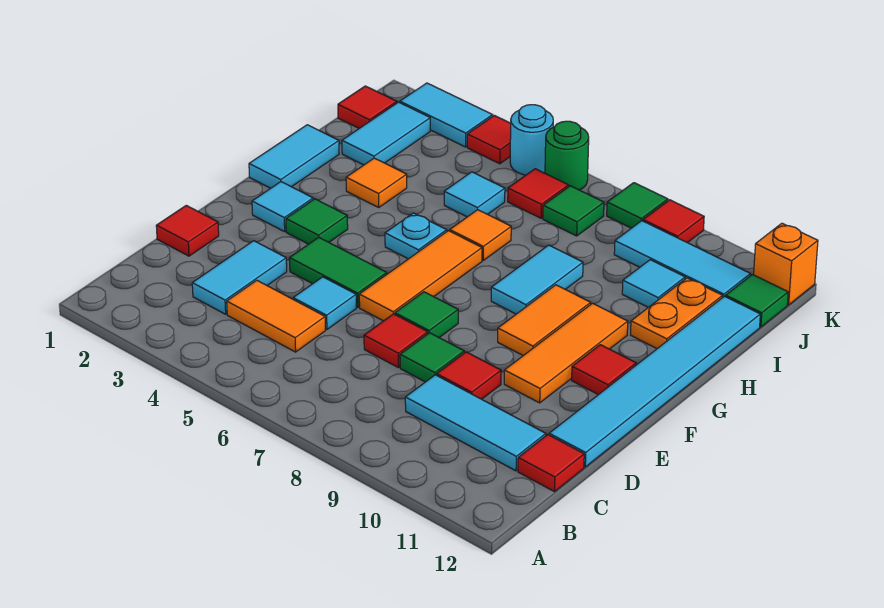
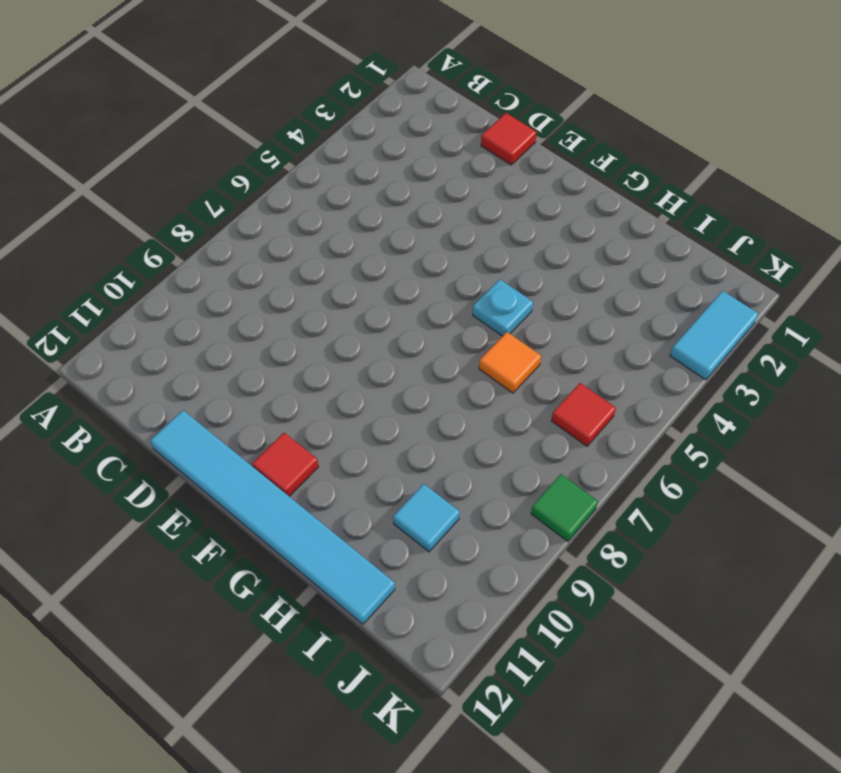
none -> cyan tile C3:D3 level 1
none -> orange tile C4:C5 level 1
none -> cyan tile C9:C11 level 1
none -> red tile C12 level 1

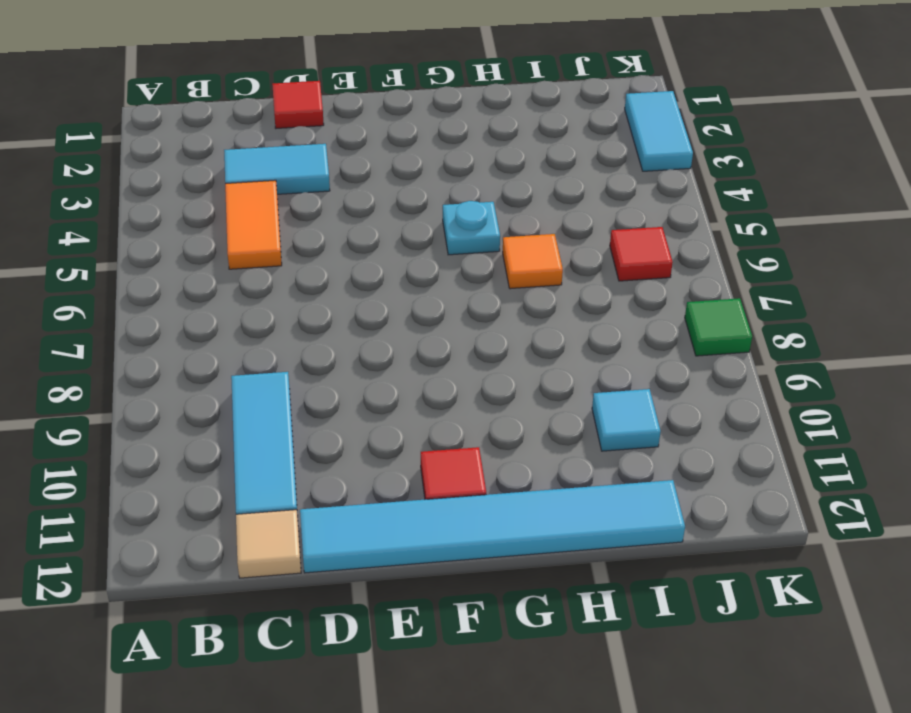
tan tile C12 level 1 -> red tile C12 level 1
none -> cyan tile D5 level 1
none -> red tile D7 level 1
none -> green tile D8 level 1
none -> red tile D9 level 1

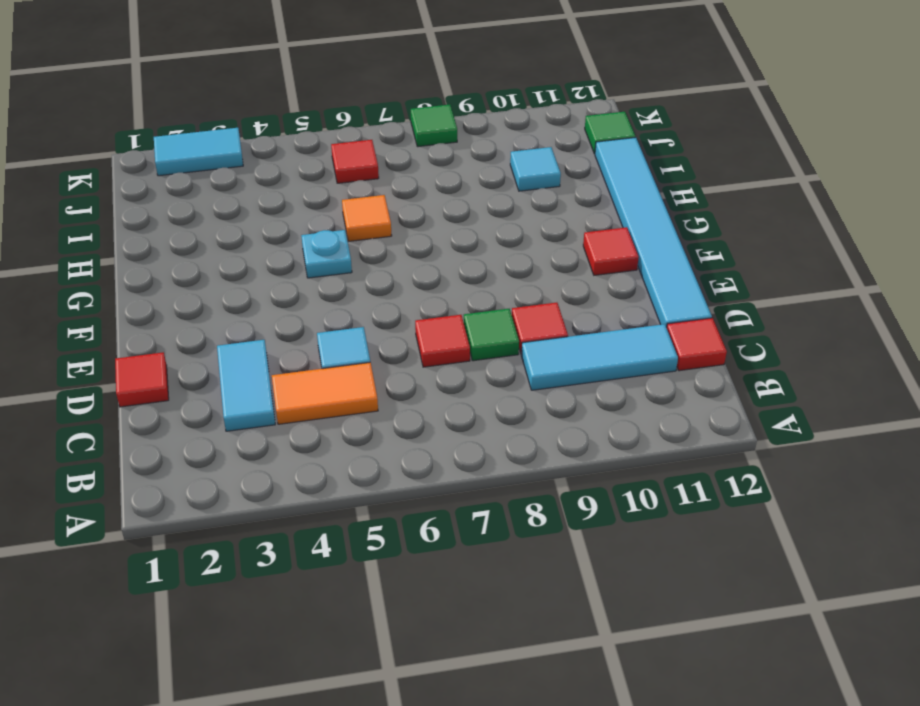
none -> green tile E4:E5 level 1
none -> orange tile E6:G6 level 1
none -> green tile E7 level 1
none -> orange tile E10:G10 level 1

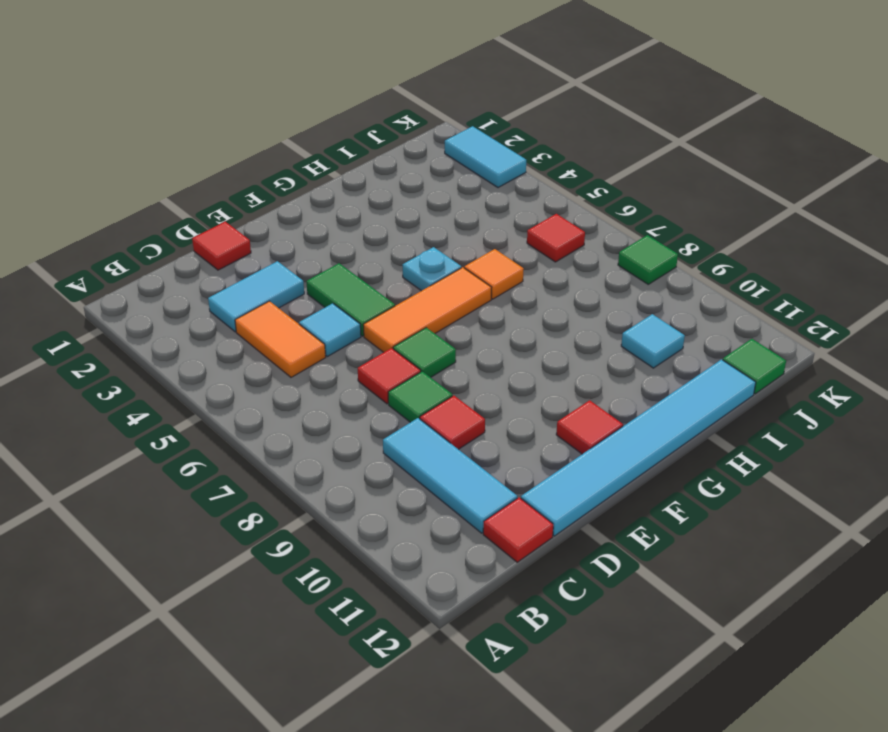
none -> orange tile E10:G10 level 1
none -> cyan tile F2 level 1
none -> green tile F3 level 1
none -> orange tile F9:G9 level 1

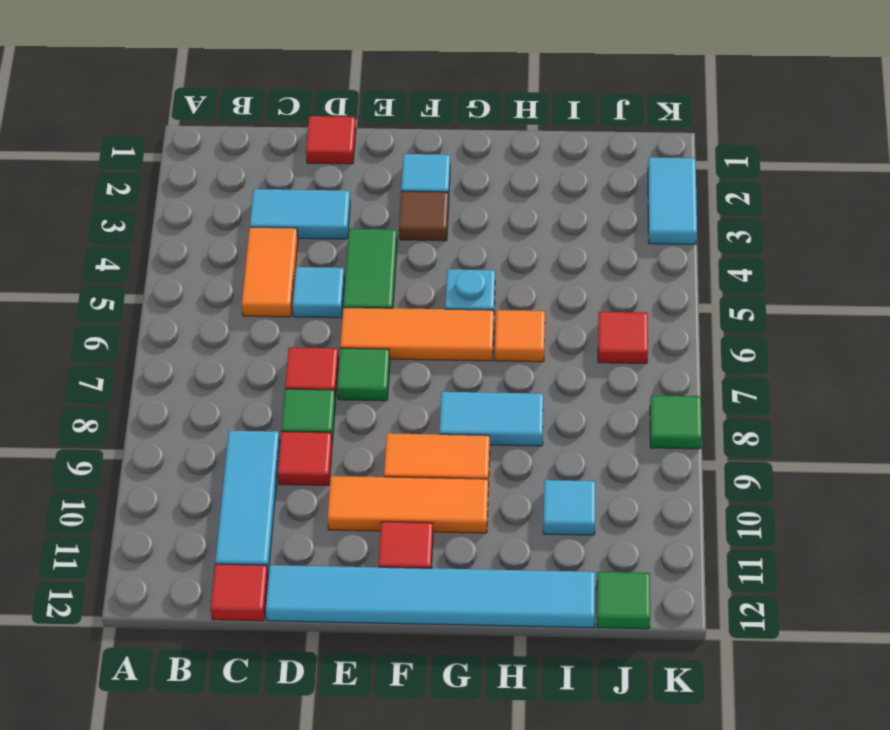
brown tile F3 level 1 -> green tile F3 level 1
none -> cyan tile G1:H1 level 1
none -> orange tile H3 level 1
none -> orange plate H11:I11 level 1
none -> cyan tile I2:J2 level 1

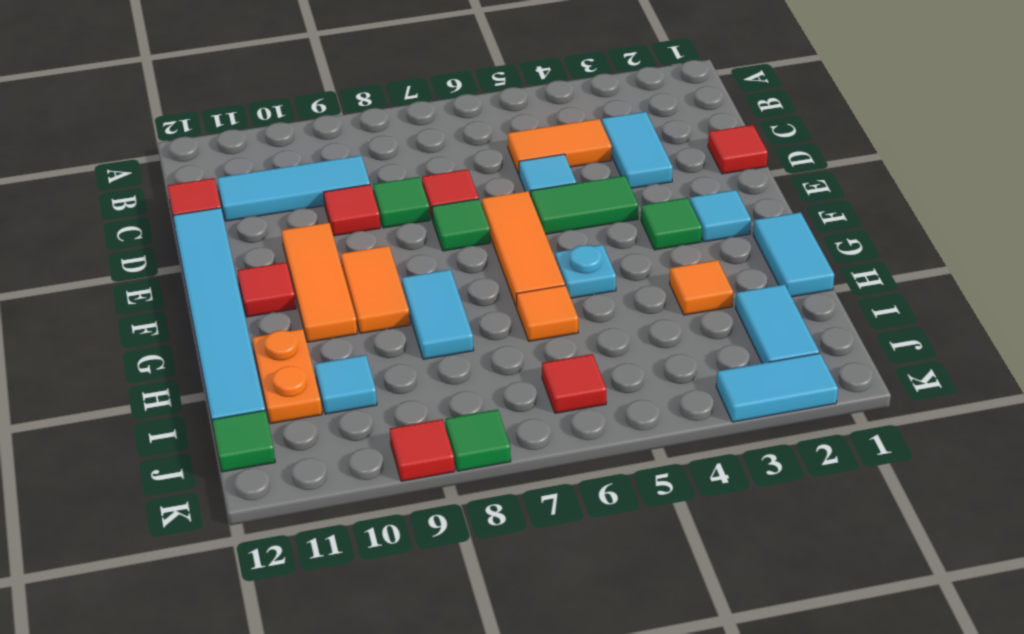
none -> cyan tile I5 level 1
none -> red tile J1 level 1
none -> green tile J7 level 1
none -> cyan tile J9:J11 level 1

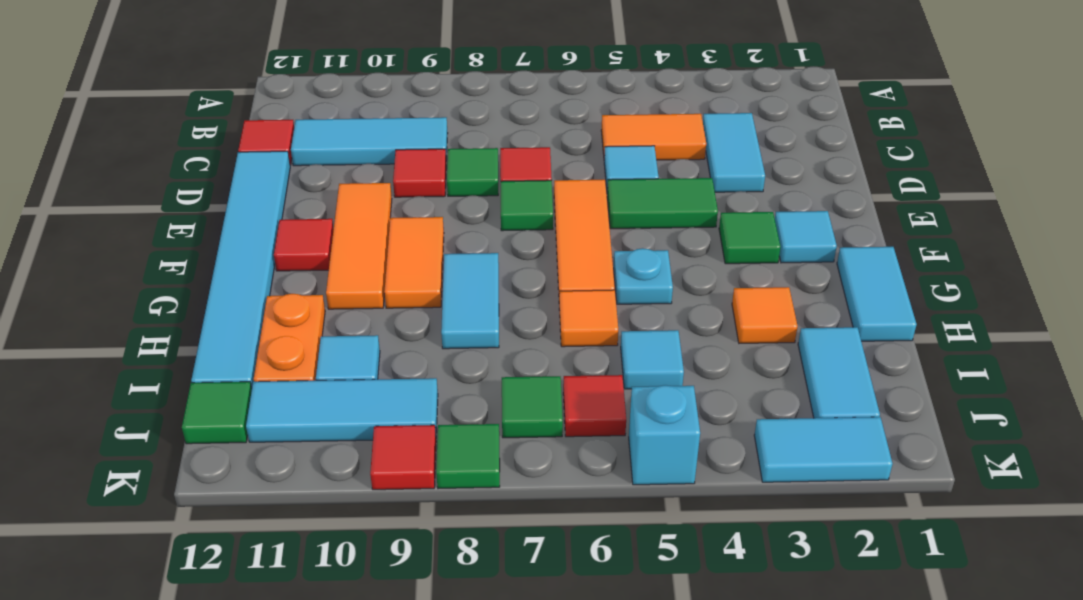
cyan brick K5 level 1 -> cyan round brick K5 level 1
none -> red tile D1 level 1
none -> red tile J1 level 1
none -> red tile K4 level 1
none -> green round brick K6 level 1

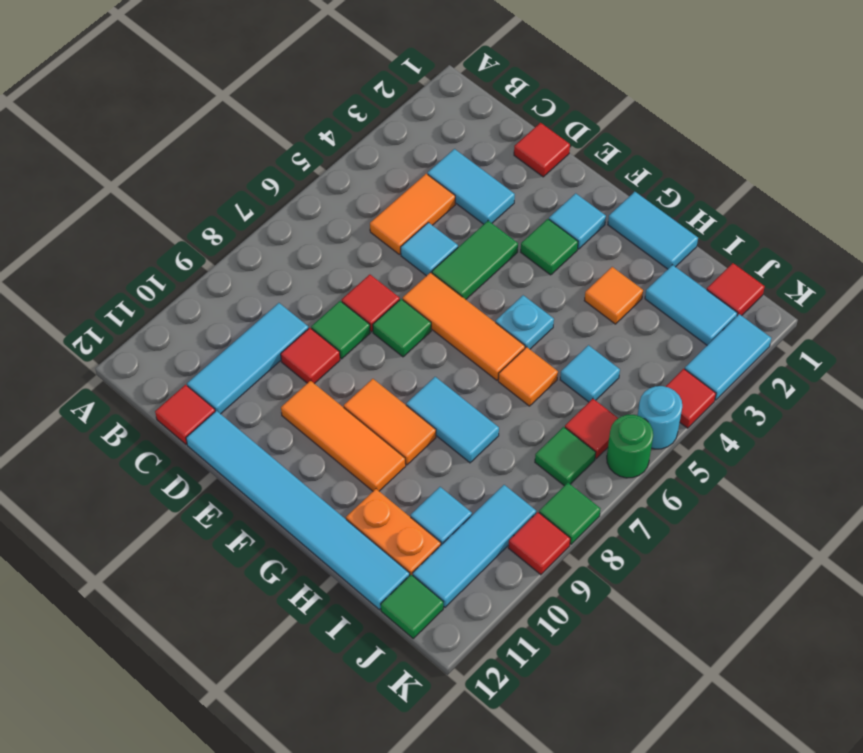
none -> red tile F11 level 1
none -> orange brick K12 level 1

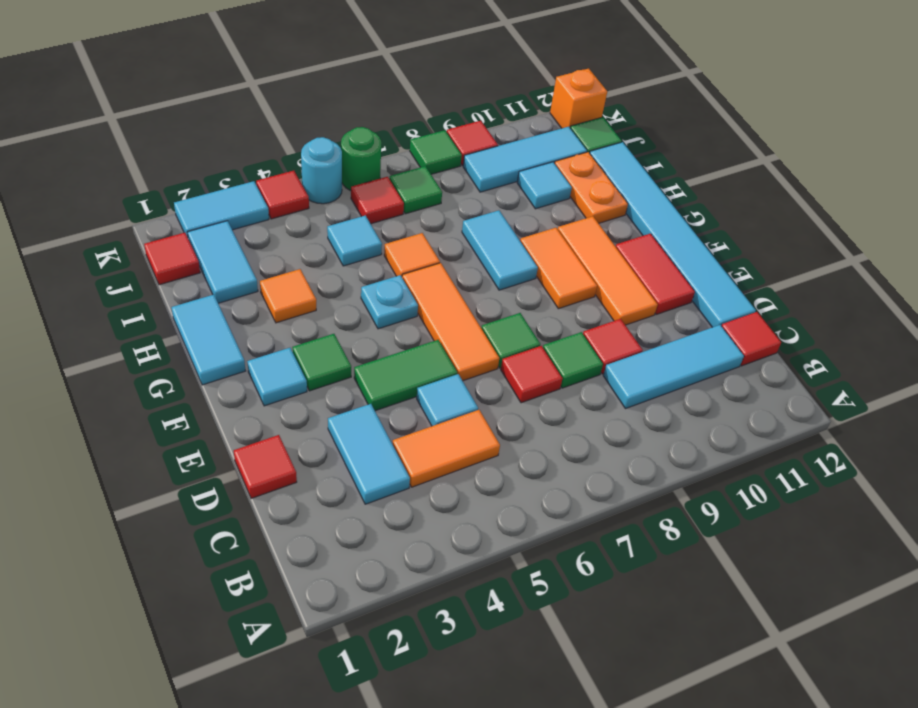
red tile E11:F11 level 1 -> red tile F11 level 1

